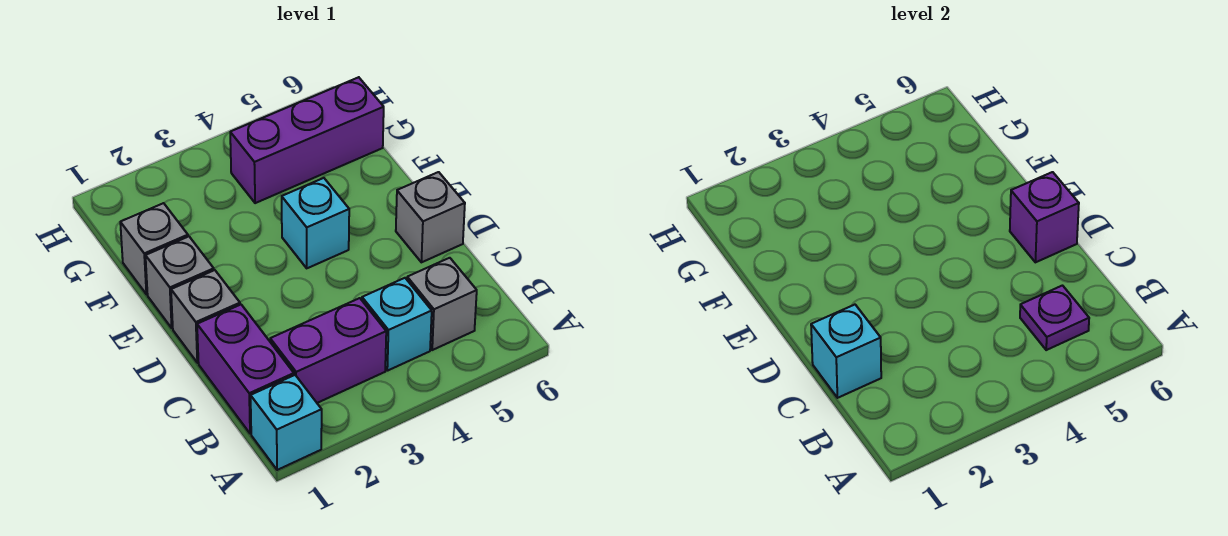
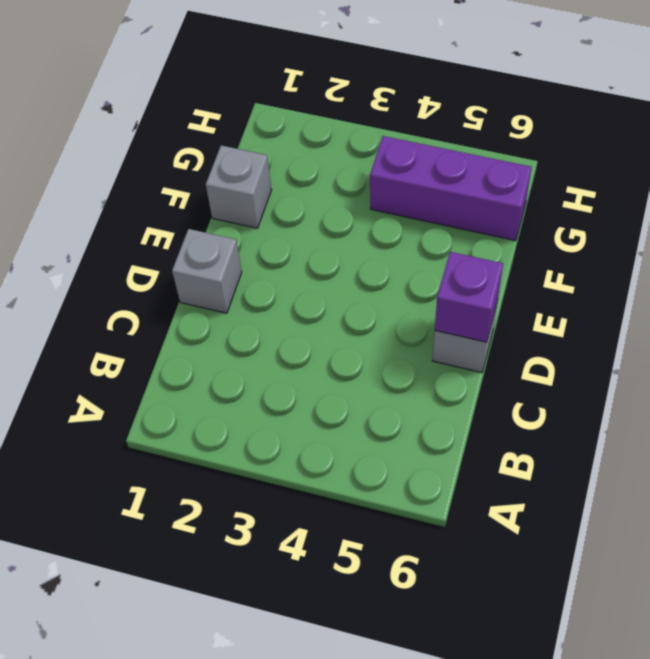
none -> cyan brick A1 level 1
none -> purple brick B1:C1 level 1
none -> purple brick B2:B3 level 1

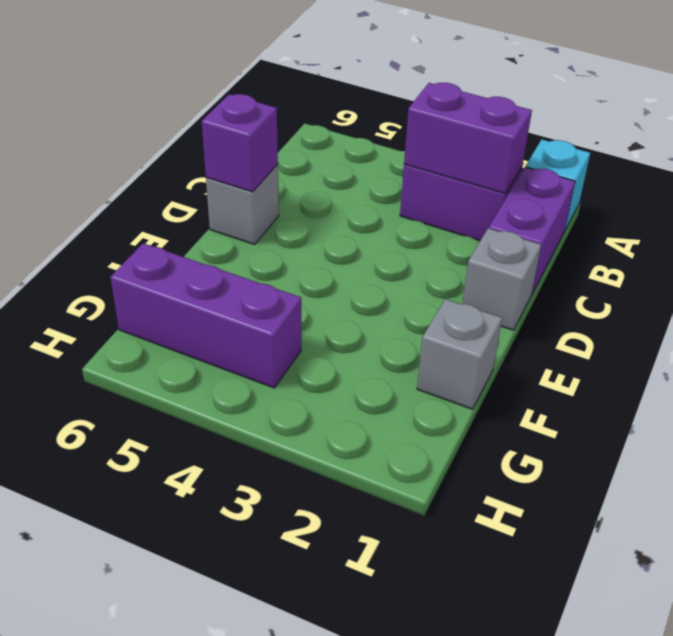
purple brick B2:B3 level 2 -> none
none -> cyan brick B4 level 1
none -> grey brick B5 level 1
none -> grey brick E1 level 1

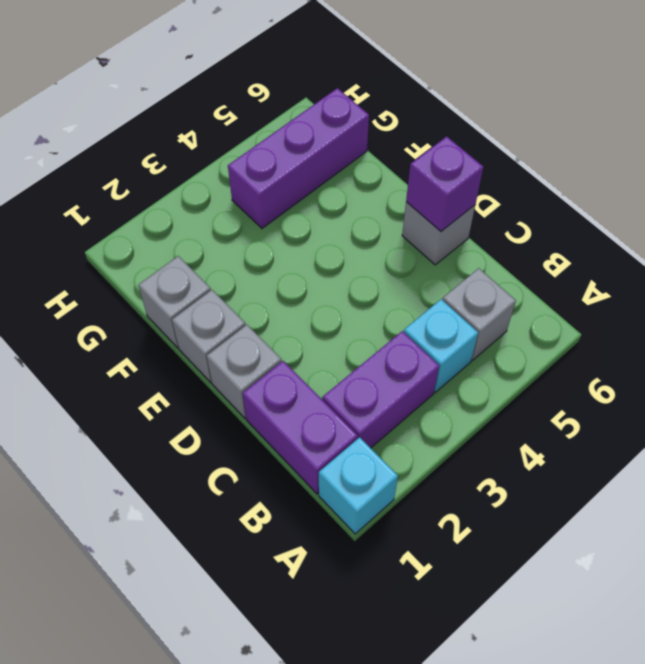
none -> cyan brick E4 level 1
none -> purple plate B5 level 2
none -> cyan brick C1 level 2

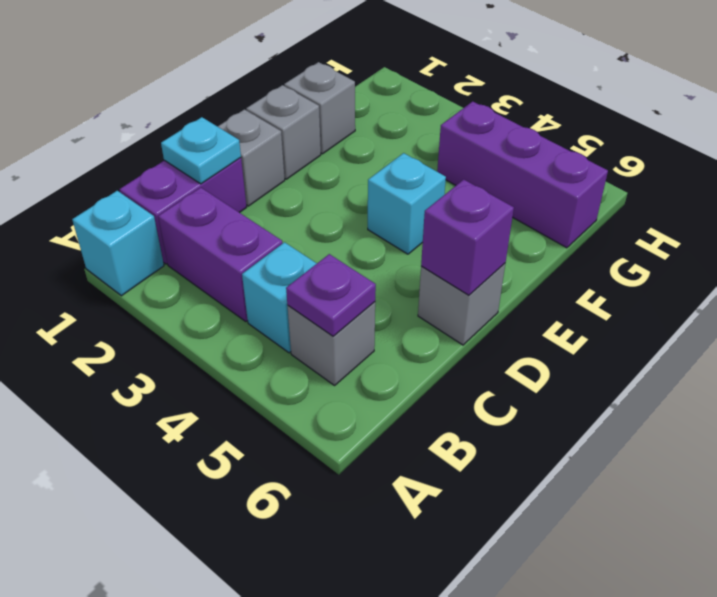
cyan plate C1 level 2 -> cyan brick C1 level 2

